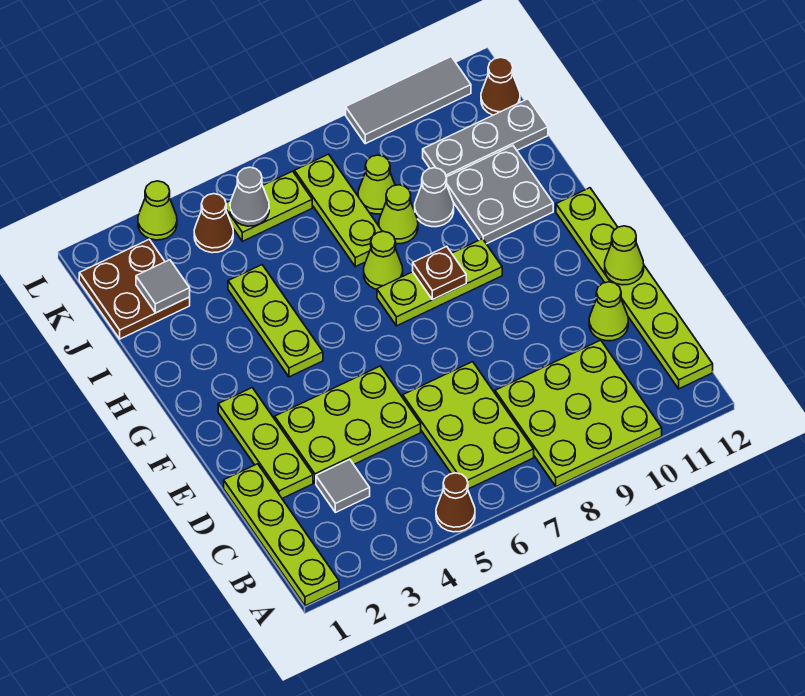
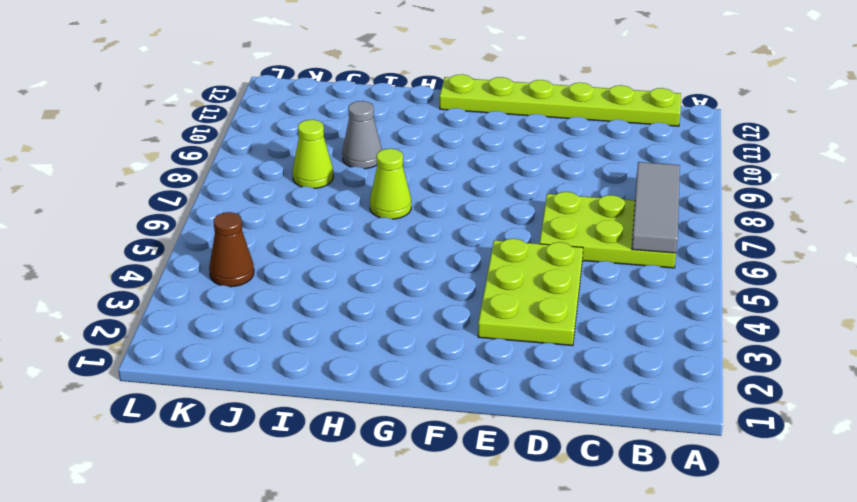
grey tile B6:B8 level 2 -> grey tile L9:L11 level 1
none -> lime plate A1:D1 level 1
none -> brown cone A5 level 1
none -> lime plate A8:C10 level 1

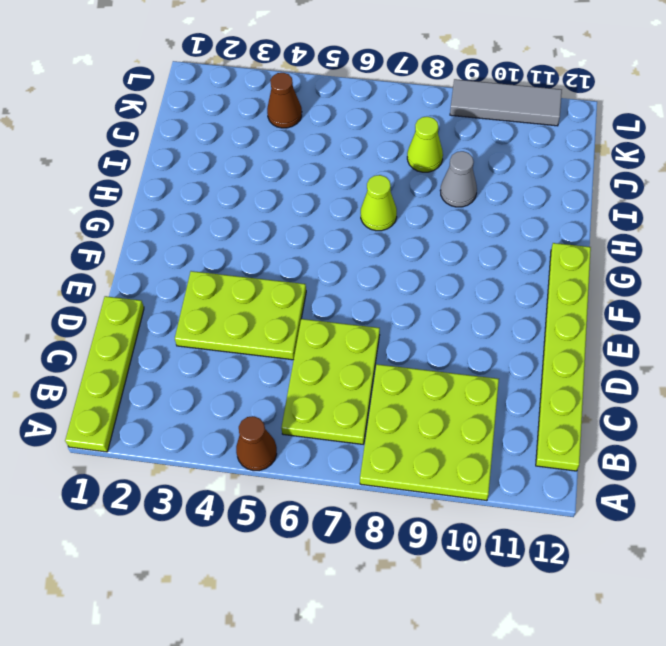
none -> grey tile C3 level 1
none -> lime plate D2:F2 level 1
none -> lime cone D11 level 1

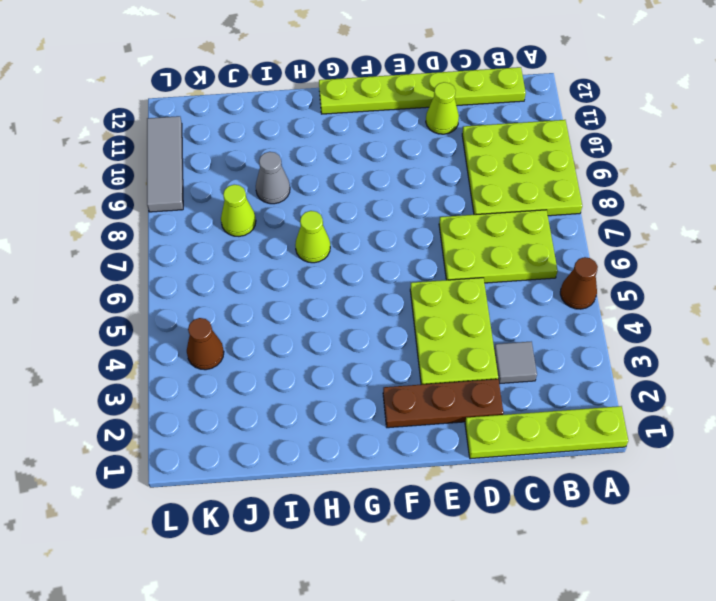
brown plate D2:F2 level 1 -> lime plate D2:F2 level 1
none -> lime plate G4:I4 level 1
none -> lime plate G7:G9 level 1
none -> grey plate H10:I11 level 1

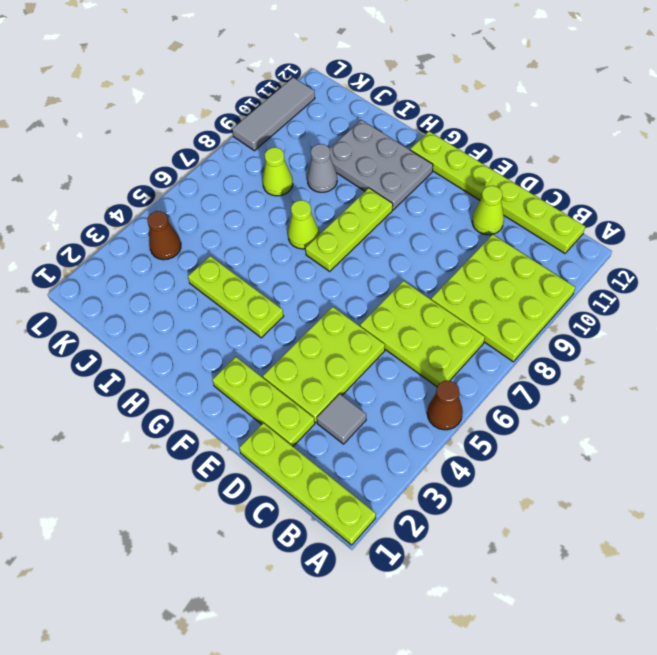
grey plate G10:I11 level 1 -> grey plate H10:I11 level 1
none -> lime plate I7:K7 level 1
none -> lime cone I8 level 1
none -> brown plate J1:K2 level 1

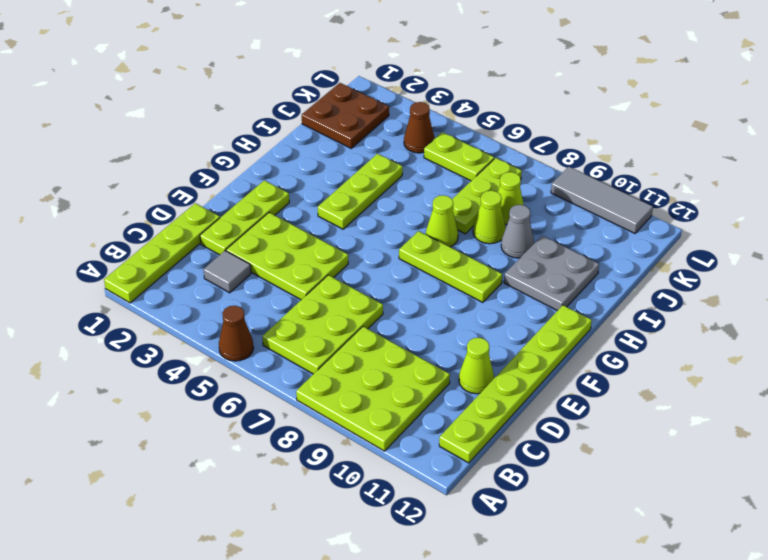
none -> grey plate J10:J12 level 1
none -> brown cone K12 level 1
none -> lime cone L3 level 1

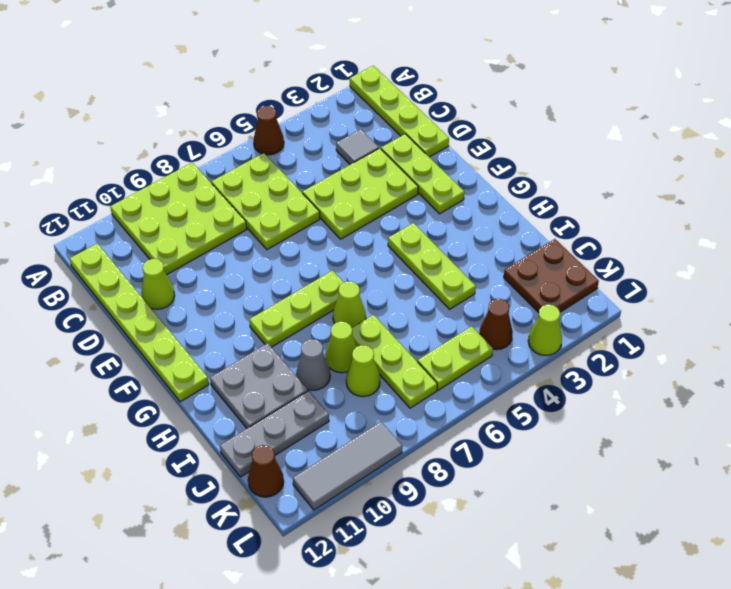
none -> lime cone E12 level 2
none -> brown plate G8 level 2
none -> grey tile J2 level 2

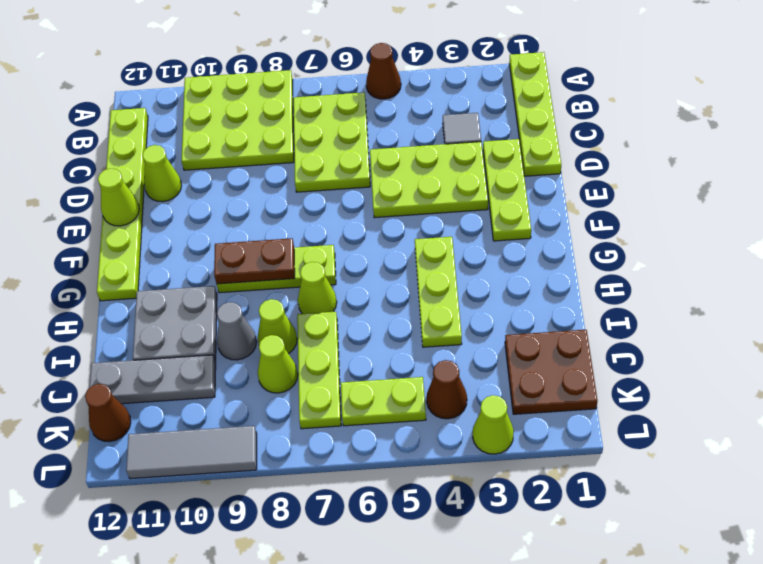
brown plate G8:G9 level 2 -> brown plate G8 level 2
none -> grey tile J2 level 2
none -> grey cone K5 level 2

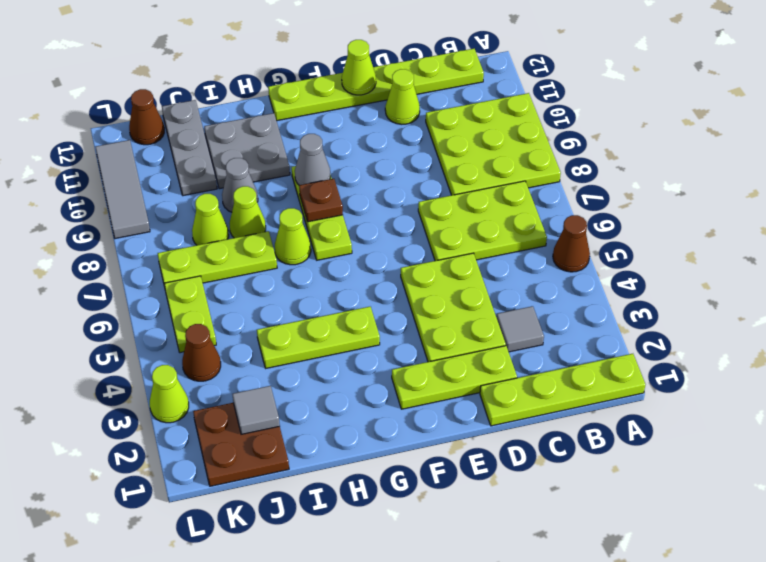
grey cone G9 level 2 -> grey cone K5 level 2

